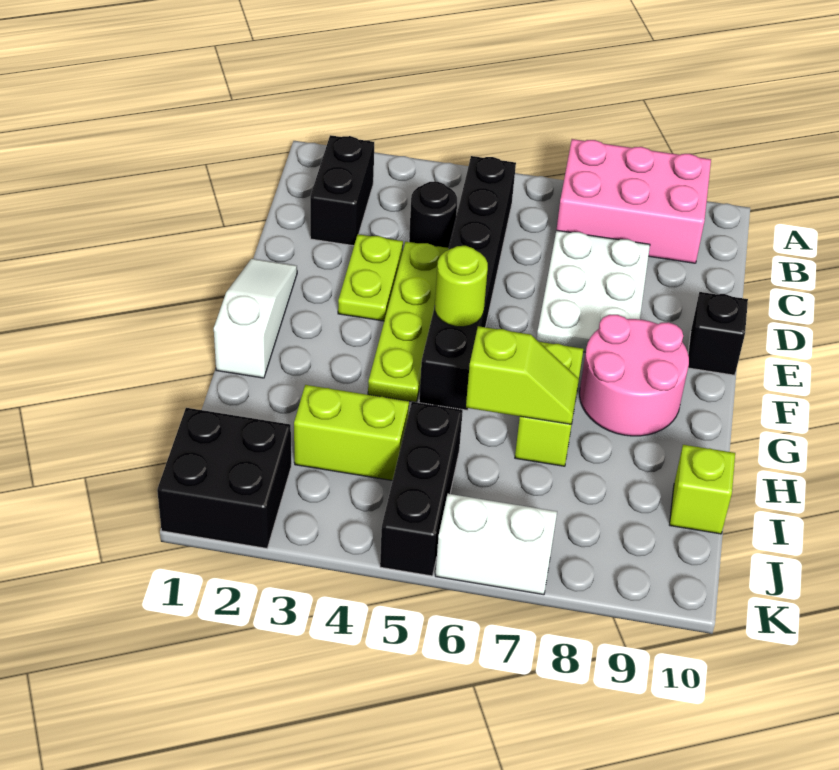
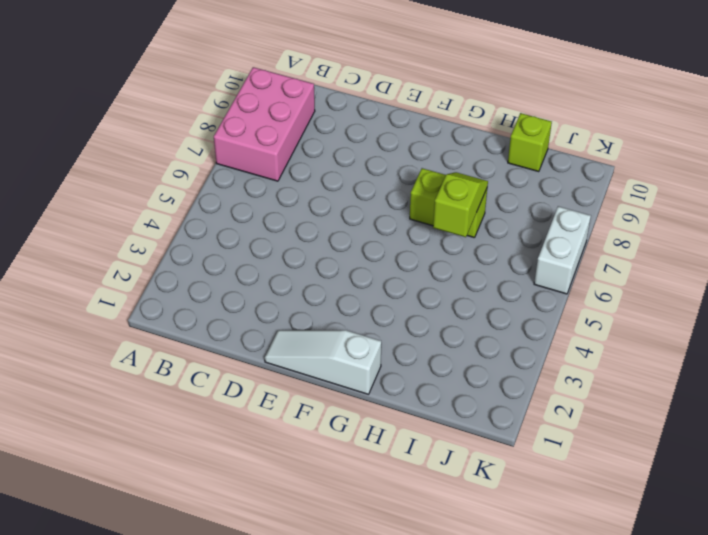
none -> black brick B2:C2 level 1
none -> black brick B5:G5 level 1
none -> black round brick C4 level 1

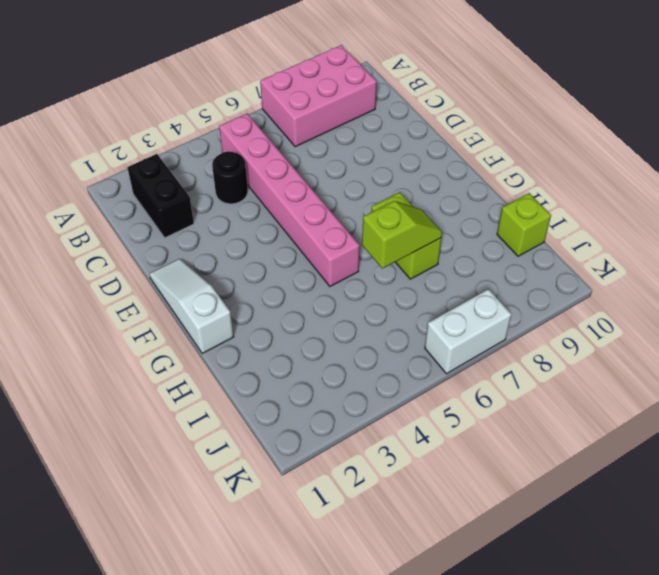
pink brick B5:G5 level 1 -> black brick B5:G5 level 1
none -> white plate C7:E8 level 1
none -> lime plate D3:E3 level 1
none -> lime plate D4:G4 level 1

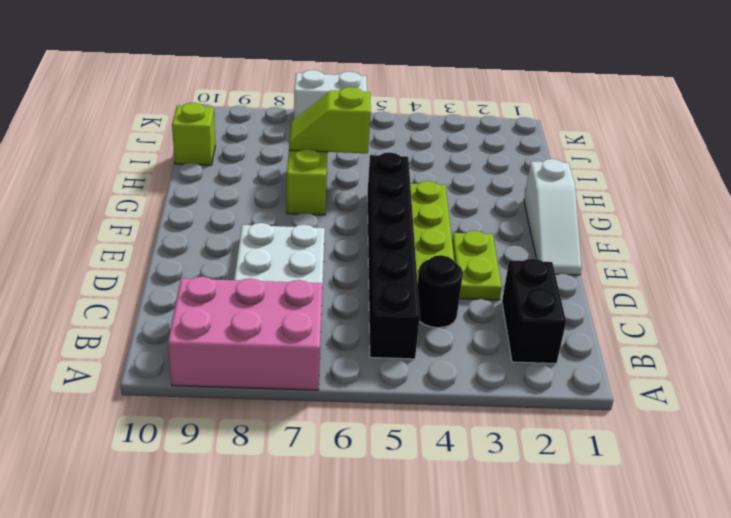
none -> black brick E10 level 1
none -> pink round brick F8:G9 level 1
none -> lime brick I3:I4 level 1

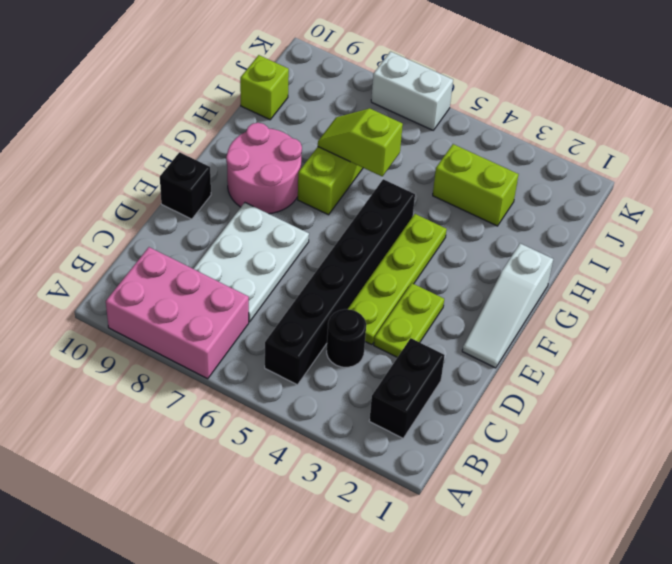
none -> black brick I5:K5 level 1
none -> black brick J1:K2 level 1
none -> lime round brick F5 level 2

